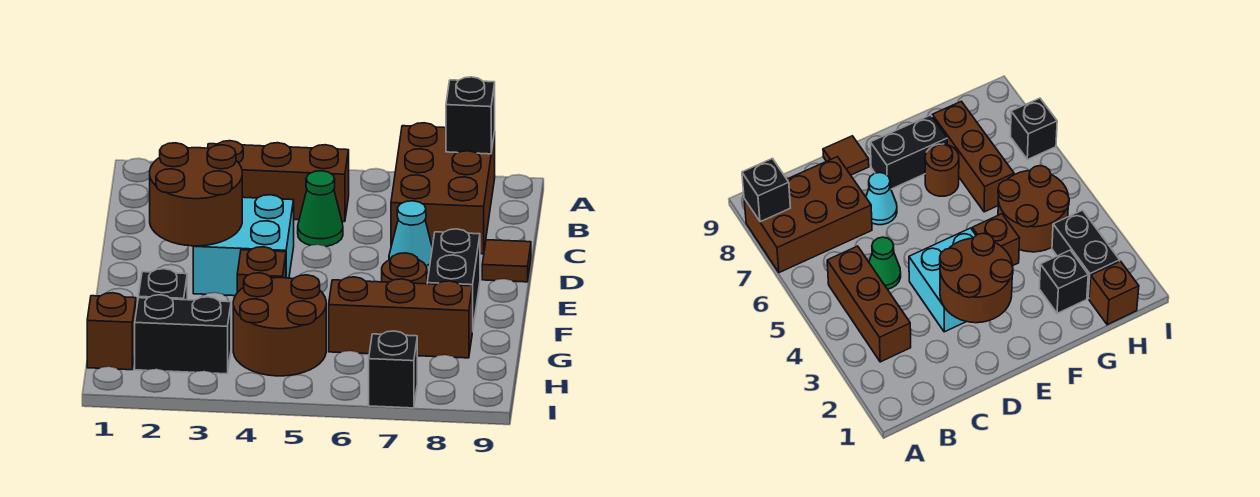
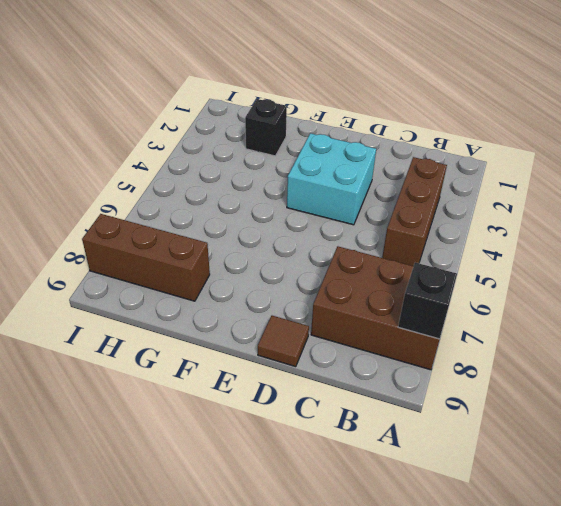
brown brick G8:I8 level 1 -> brown brick G6:G8 level 1
none -> green cone C5 level 1
none -> cyan cone D7 level 1
none -> black brick E8:F8 level 1

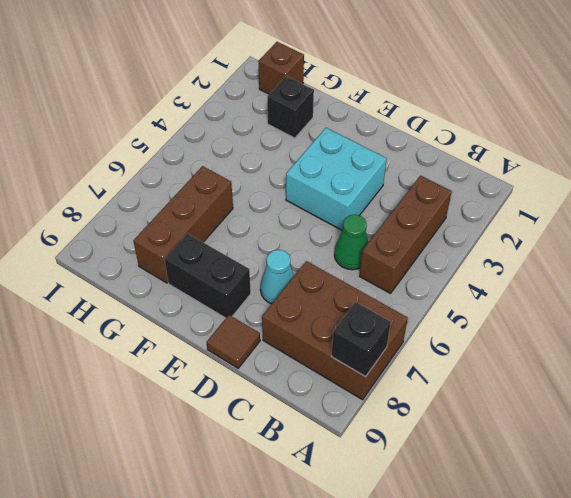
none -> brown brick F4 level 1
none -> brown round brick F7 level 1
none -> brown round brick G4:H5 level 1

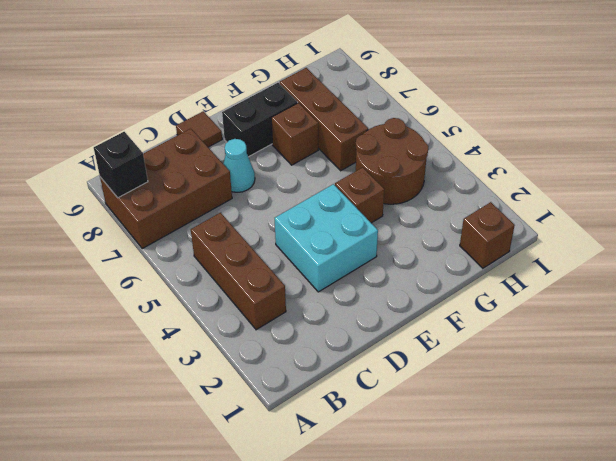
brown brick F7 level 1 -> brown round brick F7 level 1
none -> green cone C5 level 1
none -> black brick G2 level 1
none -> black brick H2:H3 level 1

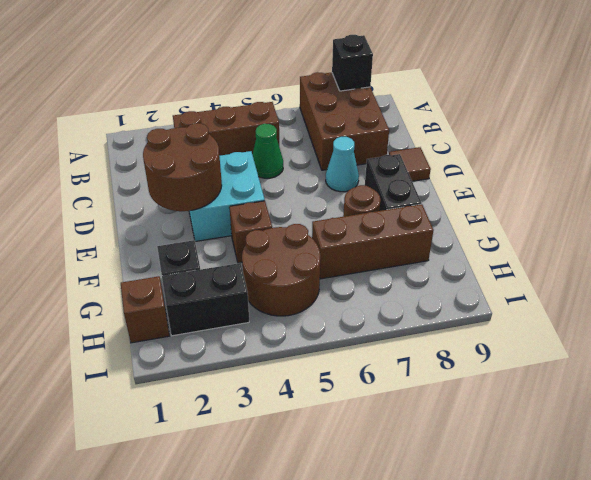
none -> black brick I7 level 1

